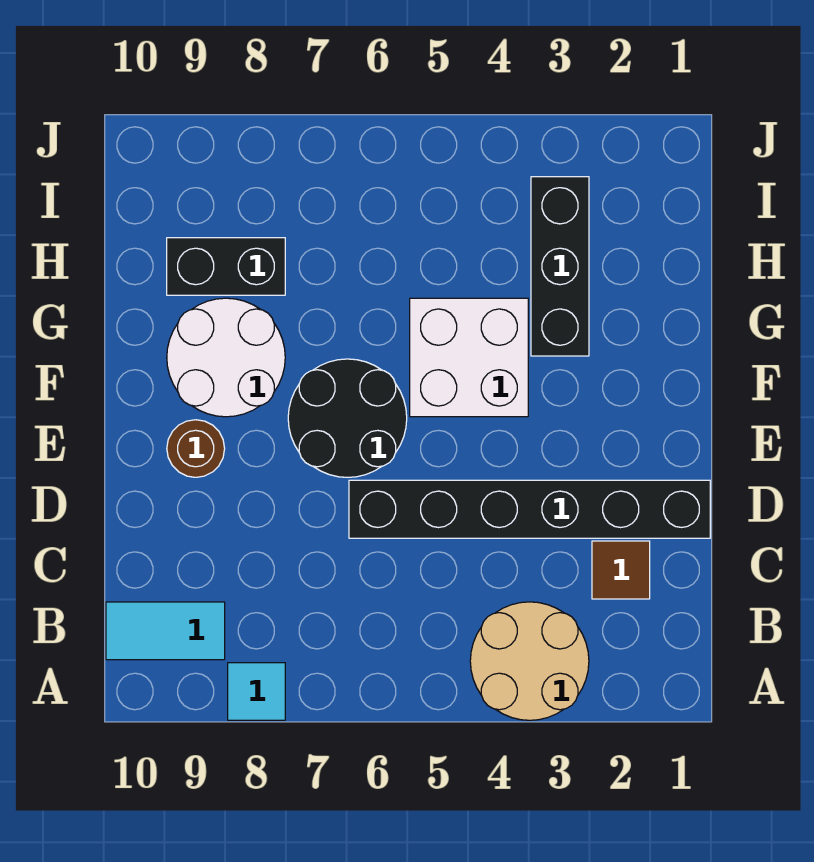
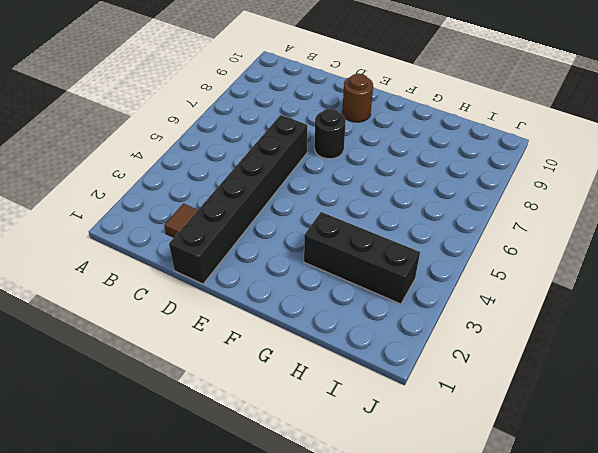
black round brick E7 level 1 -> black round brick E6:F7 level 1
none -> tan round brick A3:B4 level 1
none -> cyan tile A8 level 1

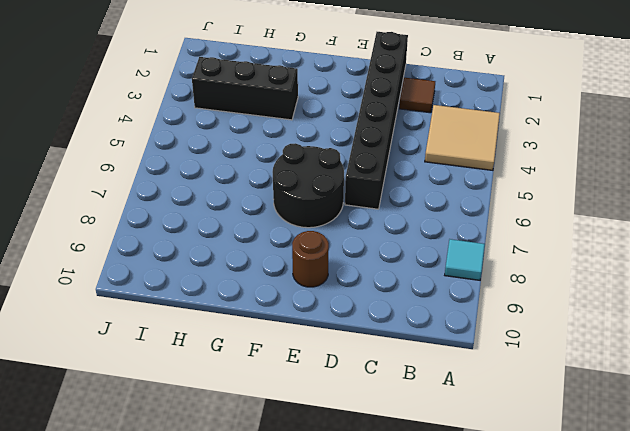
tan tile A3:B4 level 1 -> tan round brick A3:B4 level 1
none -> cyan tile B9:B10 level 1
none -> white brick F4:G5 level 1

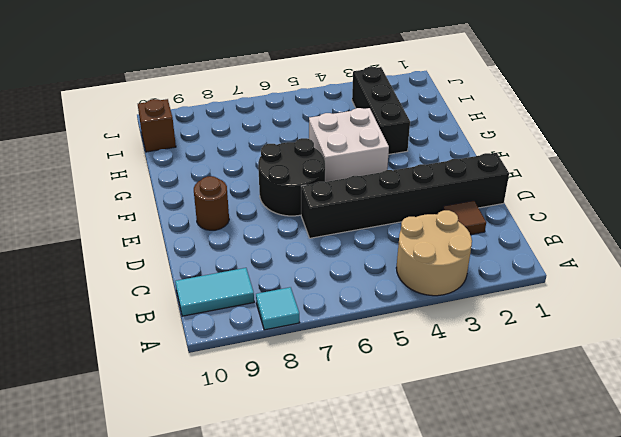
brown brick I10 level 1 -> none
none -> white round brick F8:G9 level 1
none -> black brick H8:H9 level 1

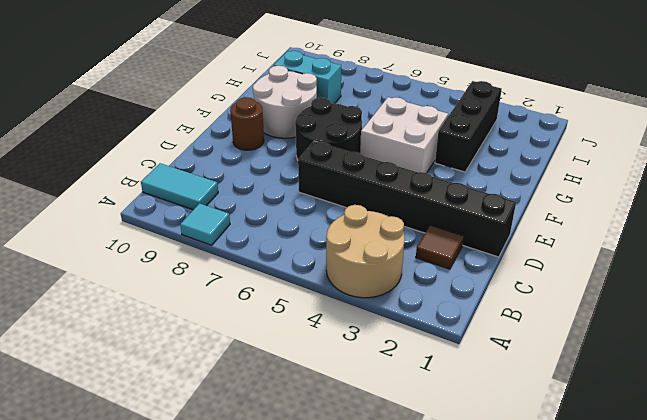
cyan brick H8:H9 level 1 -> black brick H8:H9 level 1

